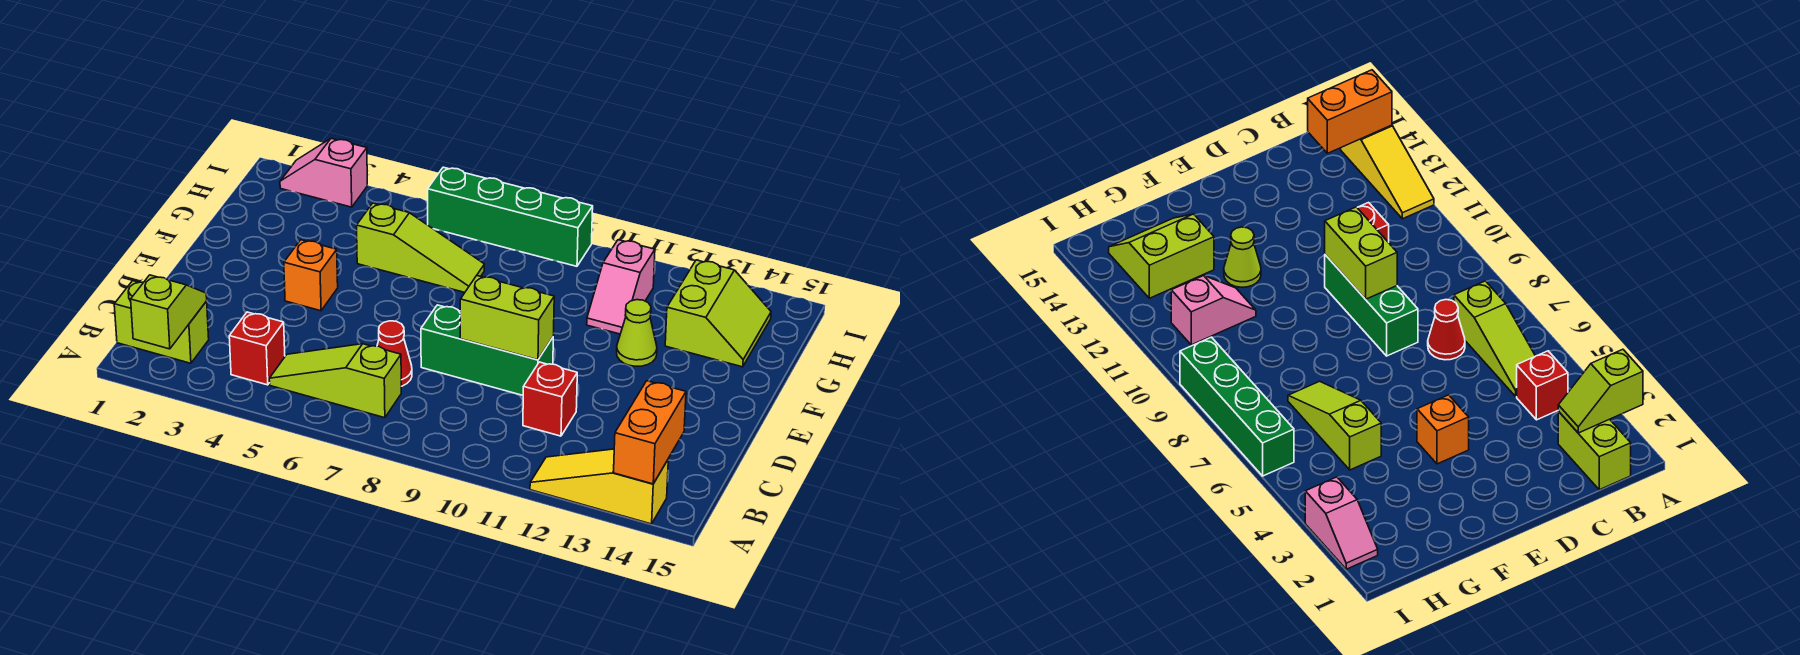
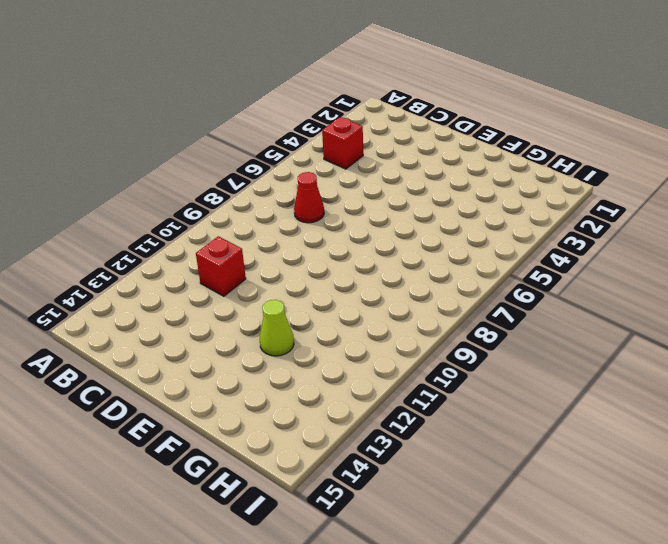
none -> yellow slope A12:A14 level 1 top 14
none -> lime brick B1:B2 level 1
none -> lime slope B5:B7 level 1 top 7

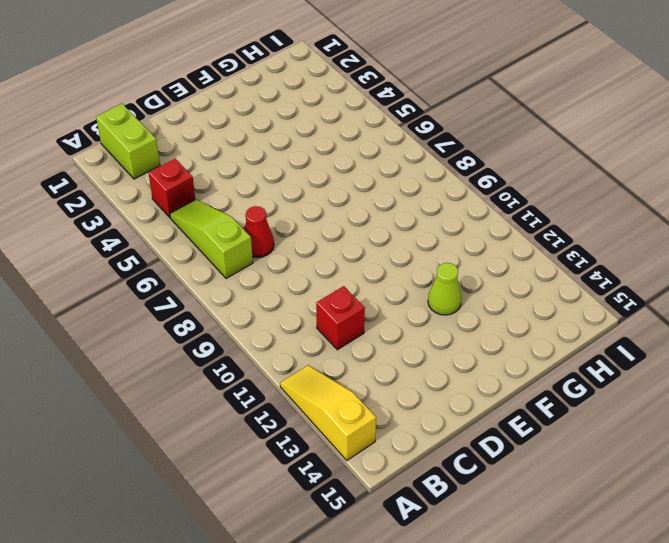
none -> green brick D8:D10 level 1
none -> orange brick E4 level 1
none -> lime slope G5:G7 level 1 top 5

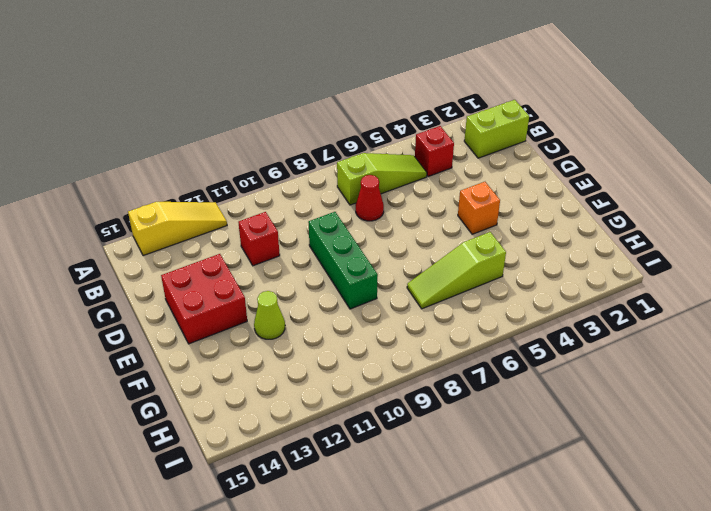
green brick D9:F9 level 1 -> green brick D8:D10 level 1
red brick D13:E14 level 1 -> none
none -> pink slope G11:H11 level 1 top H
none -> lime slope G13:H14 level 1 top 13
none -> pink slope I2:I3 level 1 top 3

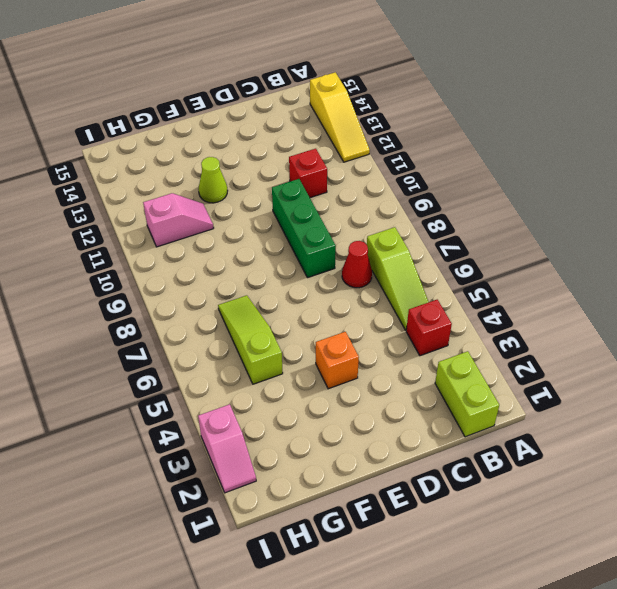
none -> lime slope G13:H14 level 1 top 13
none -> green brick I6:I9 level 1
none -> lime slope A2:B2 level 2 top A

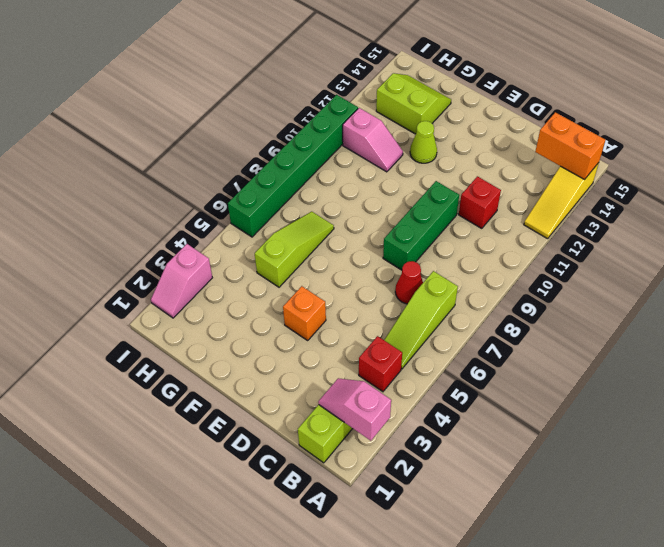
pink slope A2:B2 level 2 top A -> lime slope A2:B2 level 2 top A
green brick I6:I11 level 1 -> green brick I6:I9 level 1
none -> lime brick D9:D10 level 2

